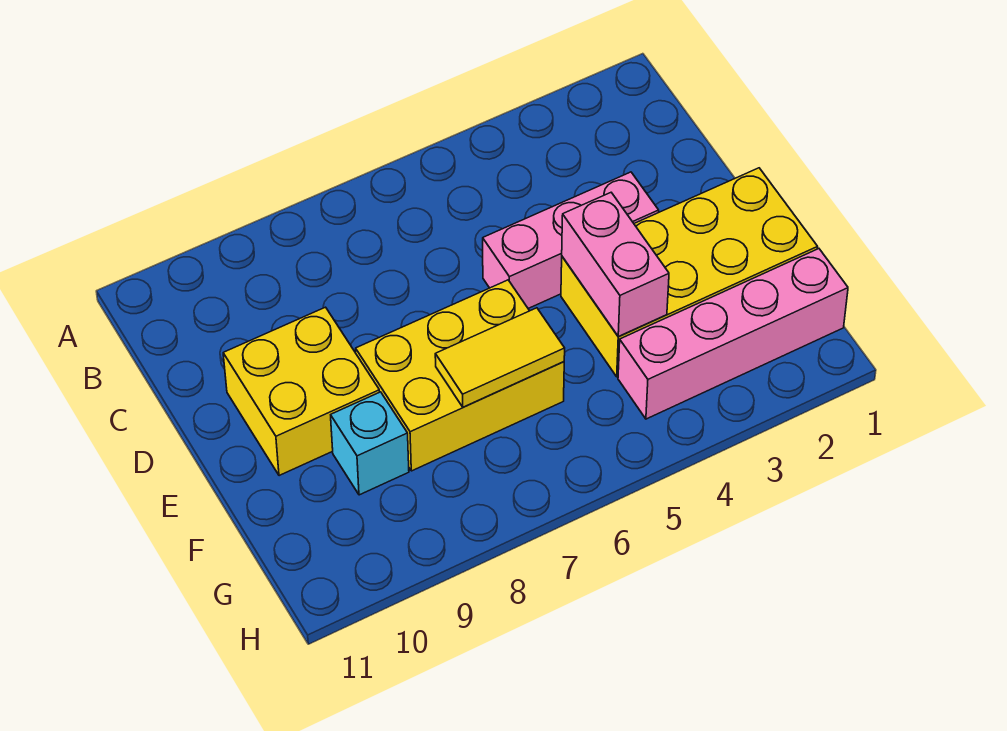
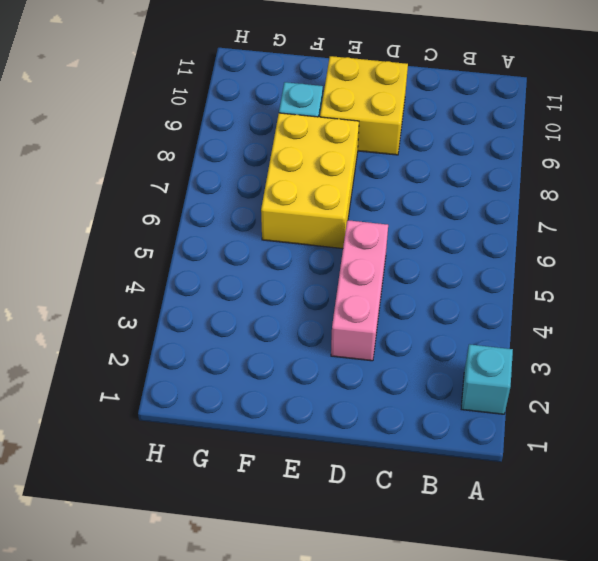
cyan brick A2 level 1 -> none
none -> yellow brick E1:F4 level 1
none -> pink brick G1:G4 level 1

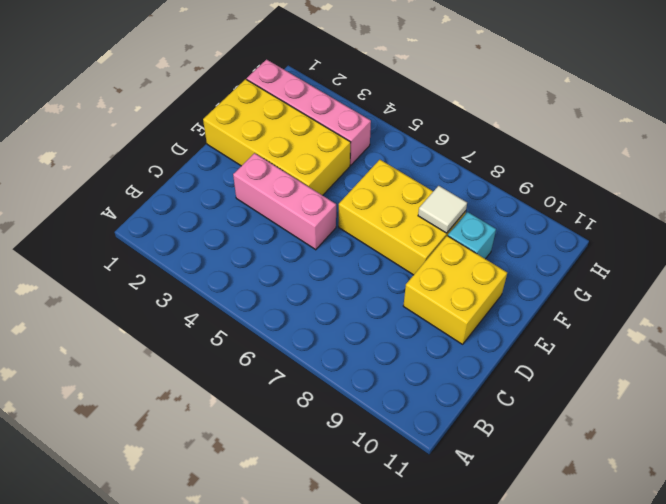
white tile F8 level 2 -> none
none -> pink brick E4:F4 level 2
none -> yellow tile F6:F7 level 2

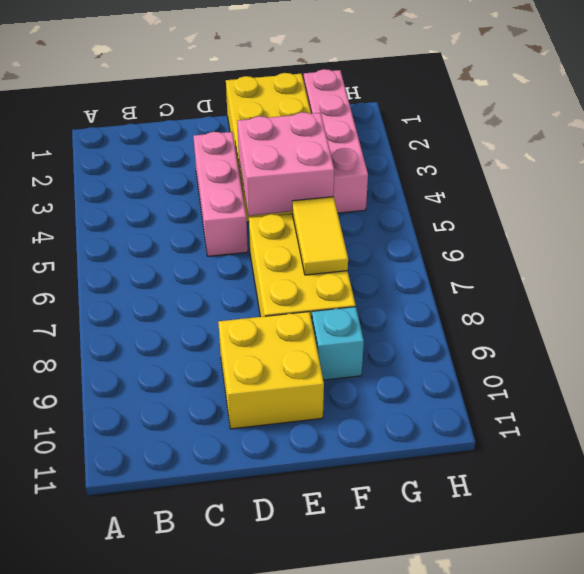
pink brick E4:F5 level 2 -> pink brick E4:F4 level 2

